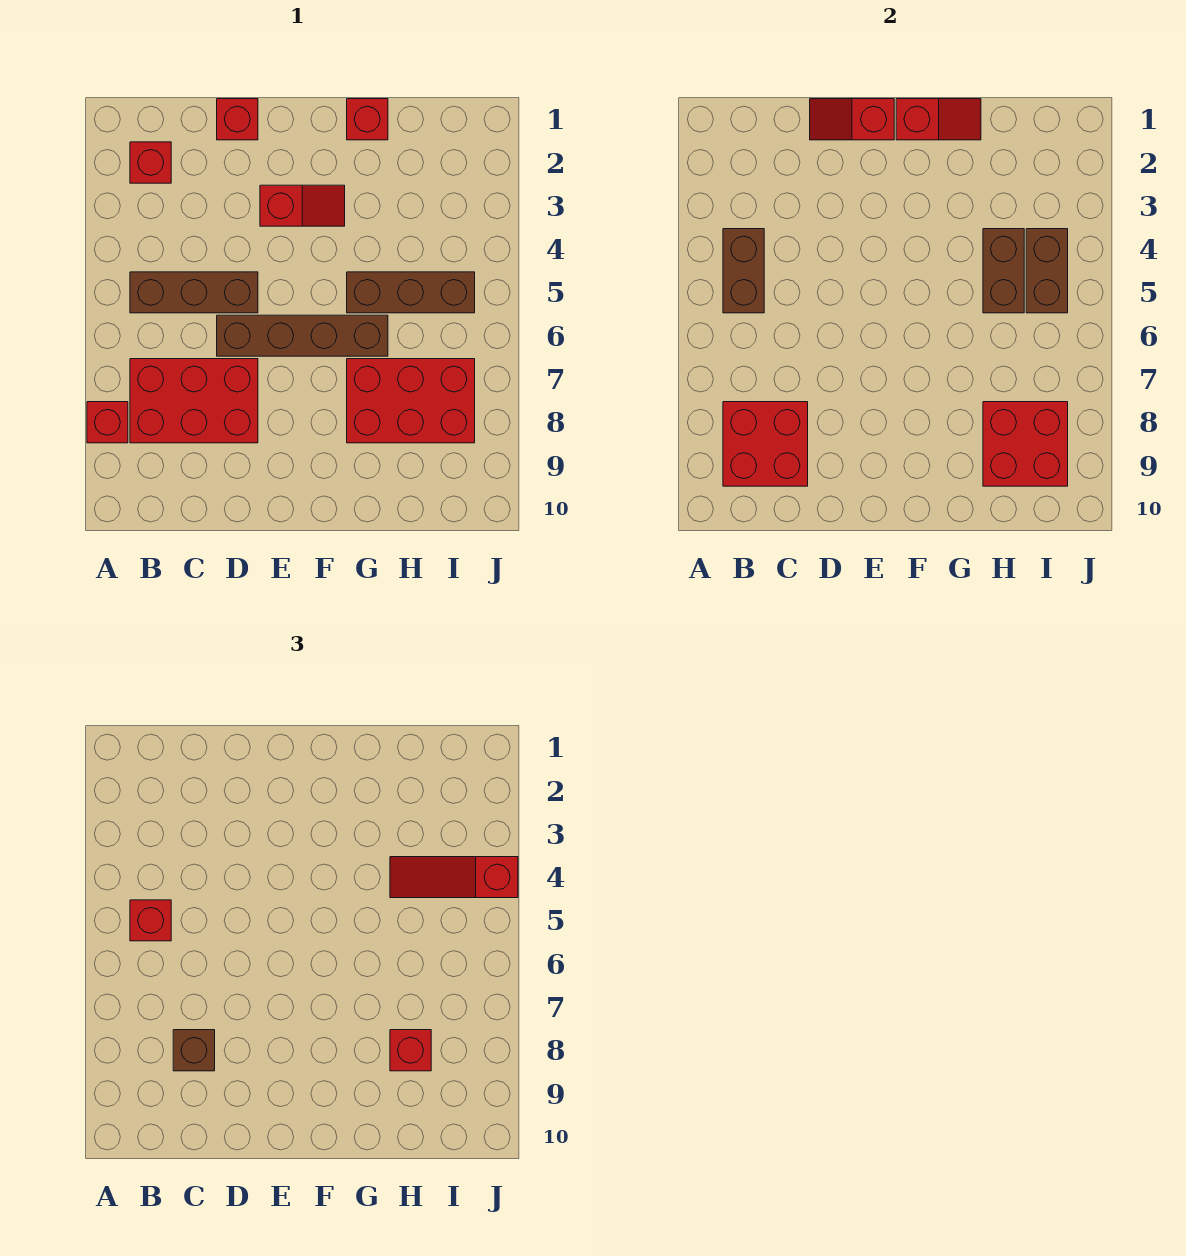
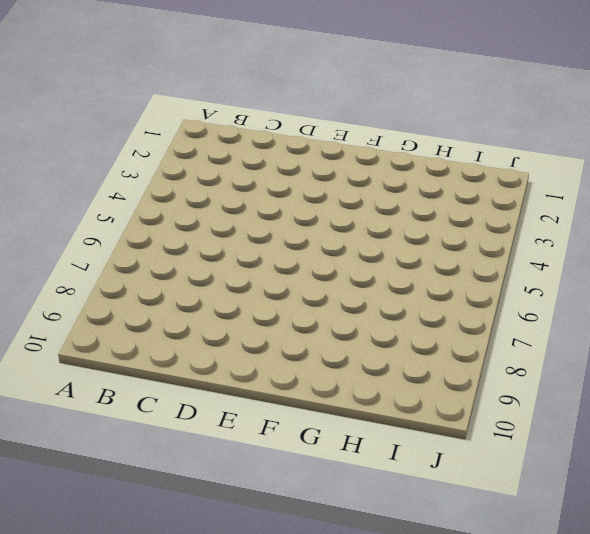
none -> red brick A8 level 1
none -> red brick B2 level 1
none -> brown brick B5:D5 level 1

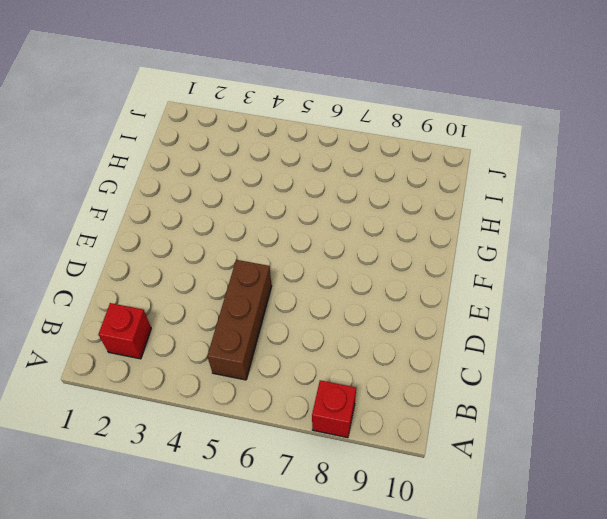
none -> red brick B7:D8 level 1
none -> red brick D1 level 1
none -> brown brick D6:G6 level 1

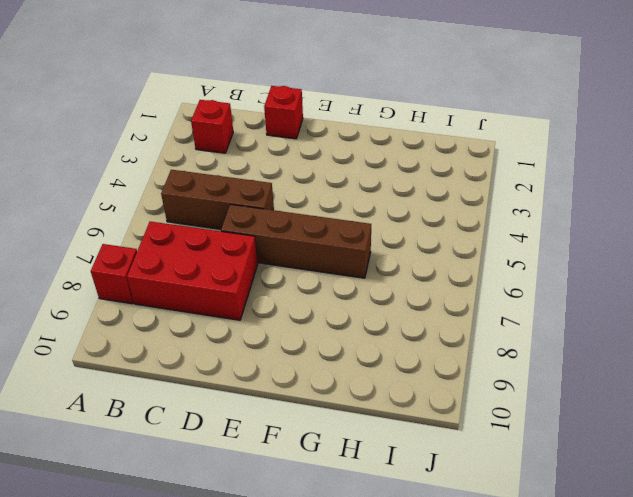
none -> red slope E3:F3 level 1 top E
none -> red brick G1 level 1
none -> brown brick G5:I5 level 1

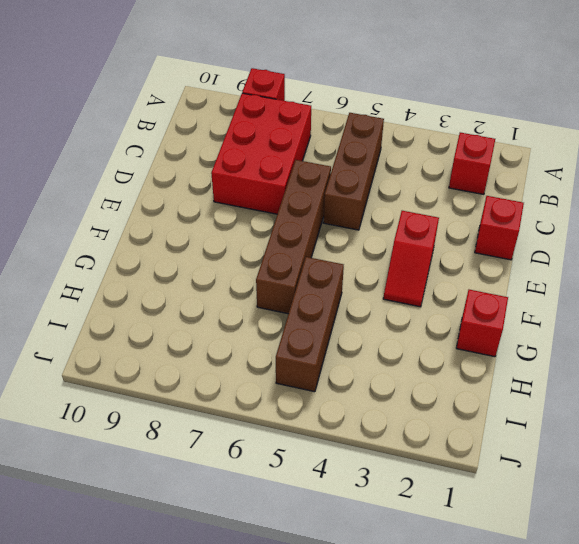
none -> red brick G7:I8 level 1
none -> brown brick B4:B5 level 2
none -> red brick B8:C9 level 2

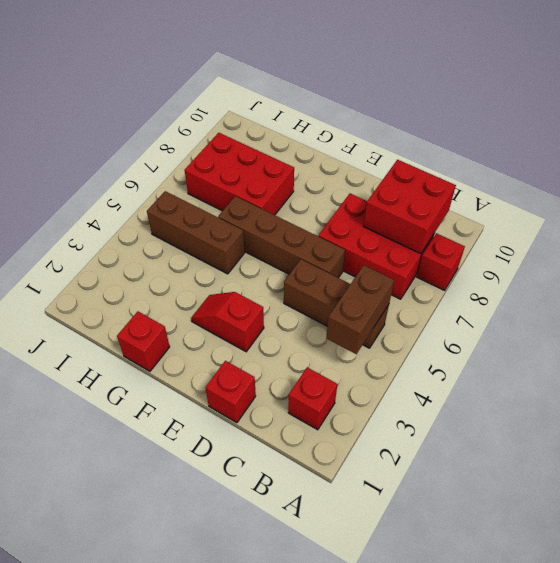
none -> red slope D1:E1 level 2 top E
none -> red slope F1:G1 level 2 top F
none -> brown brick H4:H5 level 2

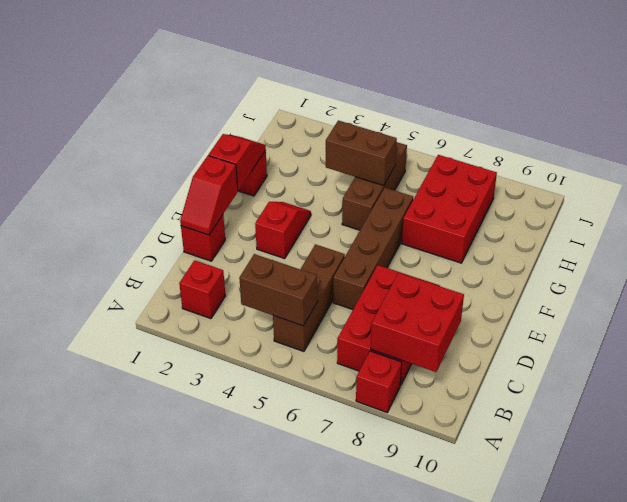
none -> red brick H8:I9 level 2
none -> brown brick I4:I5 level 2
none -> red brick B5 level 3

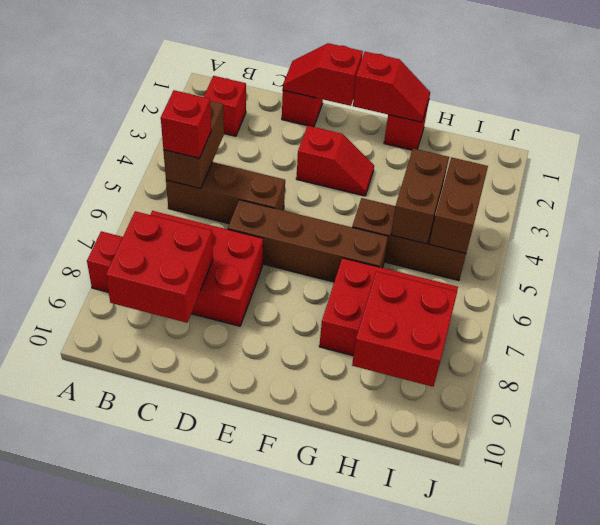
none -> brown brick C8 level 3
none -> red slope H4:J4 level 3 top J
none -> red brick H8 level 3

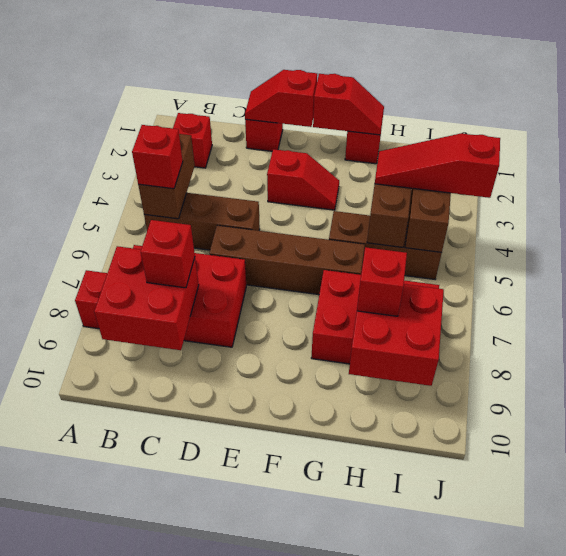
red brick C8 level 3 -> brown brick C8 level 3

